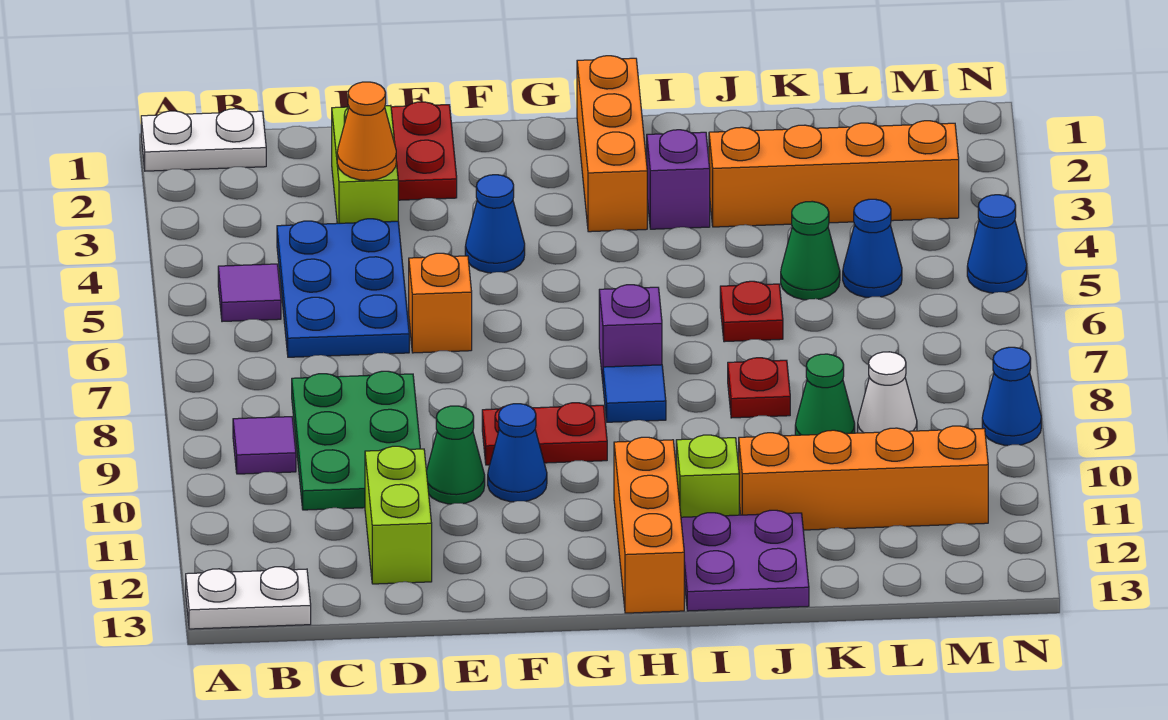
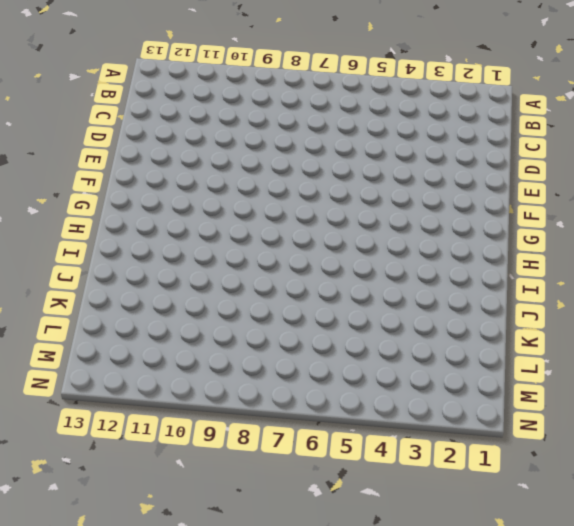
none -> white plate A1:B1 level 1
none -> white plate A13:B13 level 1
none -> purple tile B5 level 1
none -> purple tile B9 level 1

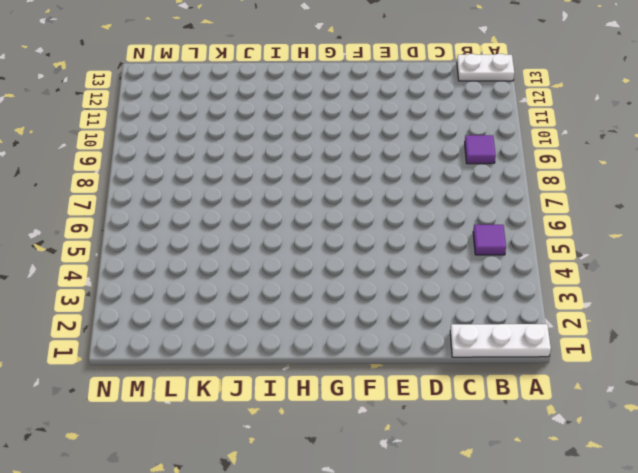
white plate A1:C1 level 1 -> white plate A1:B1 level 1
none -> blue plate C4:D6 level 1
none -> green plate C8:D10 level 1
none -> lime brick D2:D3 level 1
none -> lime brick D11:D12 level 1

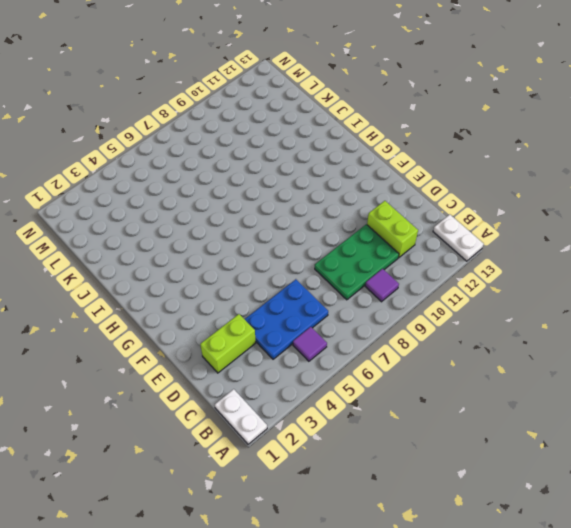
lime brick C11:D11 level 1 -> lime brick D11:D12 level 1
none -> red plate E1:E2 level 1
none -> orange brick E6 level 1
none -> green cone E10 level 1
none -> blue cone F4 level 1

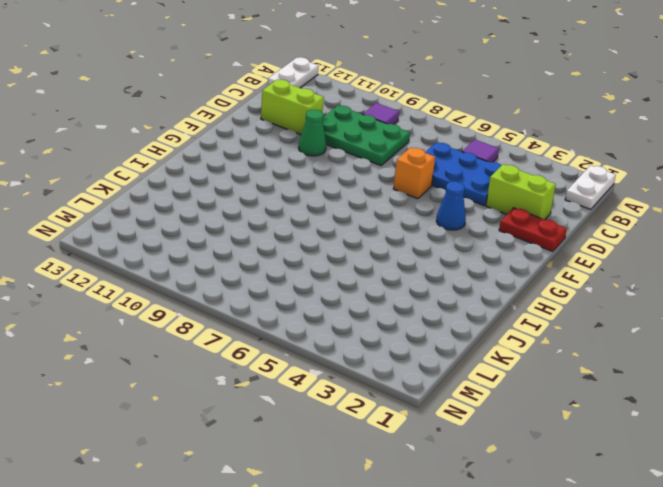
none -> red plate F9:G9 level 1
none -> blue cone F10 level 1
none -> orange brick H1:H3 level 1
none -> purple brick H7 level 1

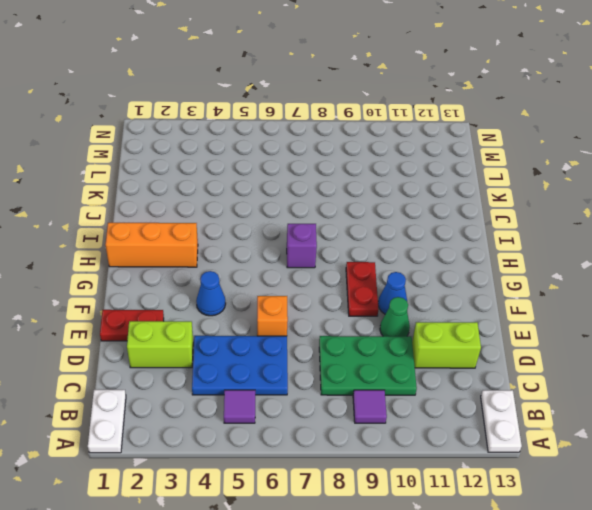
none -> blue tile H8 level 1
none -> orange brick H11:H13 level 1
none -> purple brick I3 level 1
none -> lime brick I11 level 1

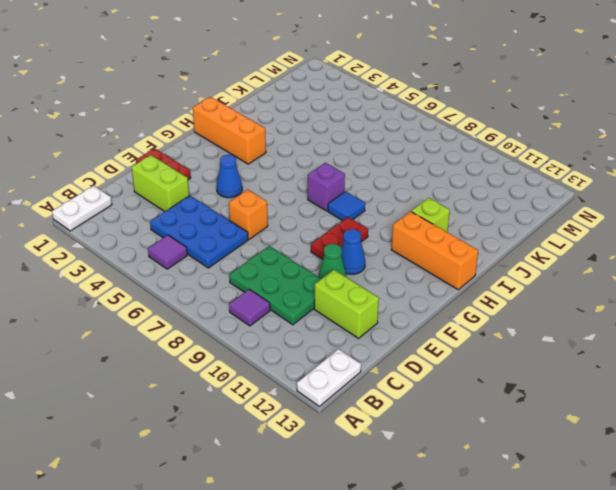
none -> purple brick I3 level 1
none -> purple plate I12:J13 level 1
none -> orange brick J3:M3 level 1
none -> red plate J6 level 1

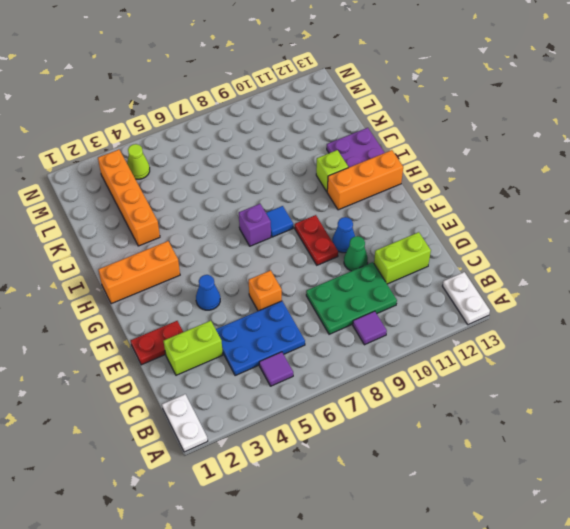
lime cone M4 level 1 -> none
none -> purple brick I3 level 1
none -> red plate J6 level 1
none -> red plate J8 level 1
none -> orange brick J11:M11 level 1

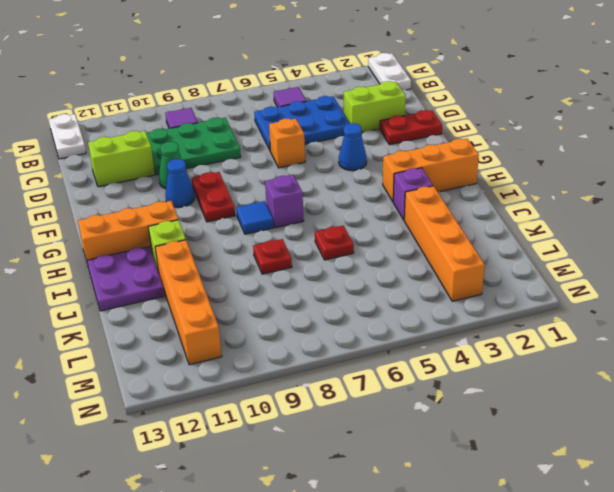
none -> green cone K5 level 1
none -> green cone K9 level 1
none -> blue cone L5 level 1
none -> white cone L9 level 1

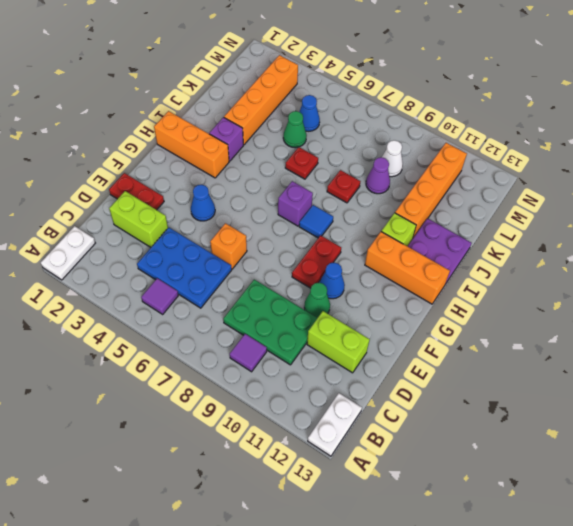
purple cone K9 level 1 -> green cone K9 level 1
none -> blue cone N5 level 1
none -> blue cone N9 level 1
none -> orange cone D3 level 2

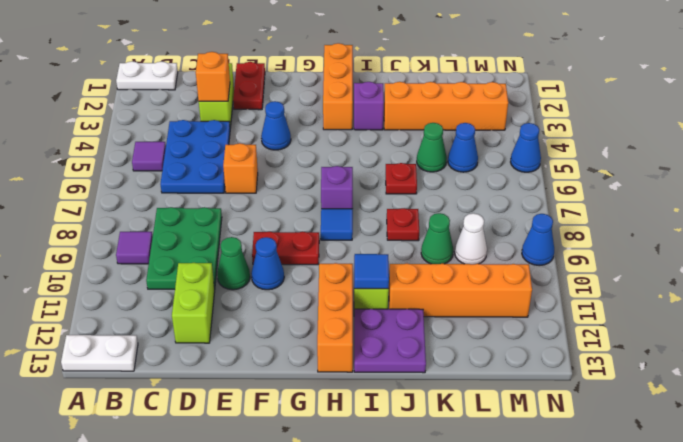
orange brick D3 level 2 -> orange cone D3 level 2
blue tile I11 level 2 -> none

